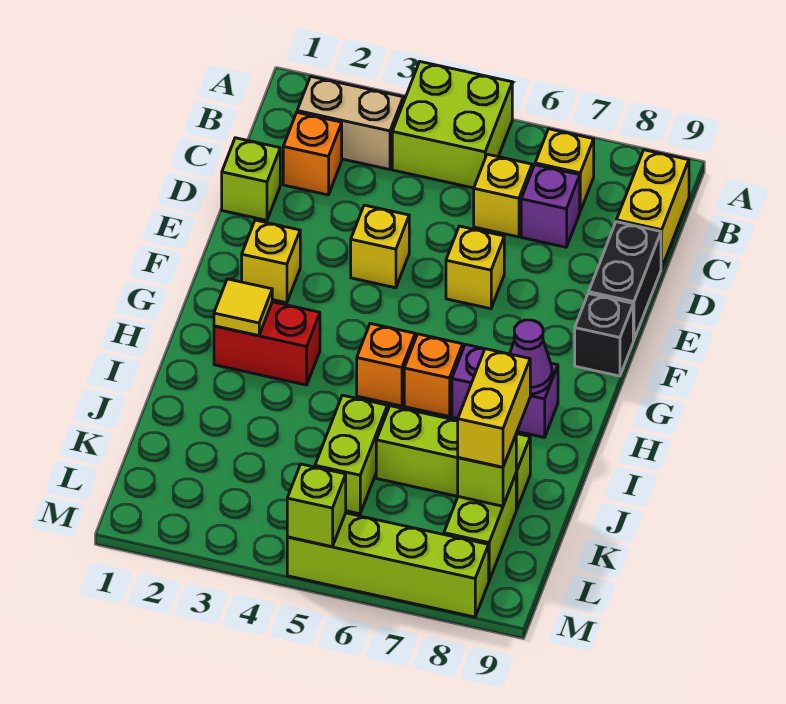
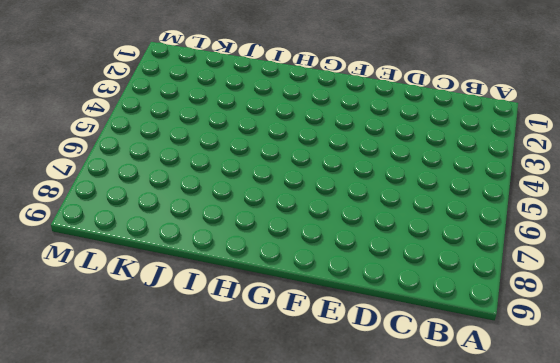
none -> lime brick A4:B5 level 1
none -> tan brick B2:B3 level 1
none -> yellow brick B7 level 1

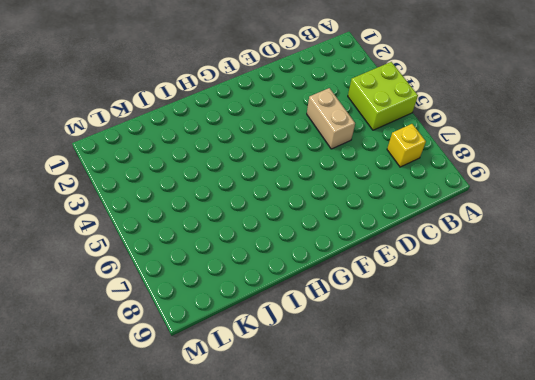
tan brick D4:D5 level 1 -> tan brick B2:B3 level 1
none -> yellow brick B9:C9 level 1
none -> orange brick C2 level 1
none -> yellow brick C6 level 1

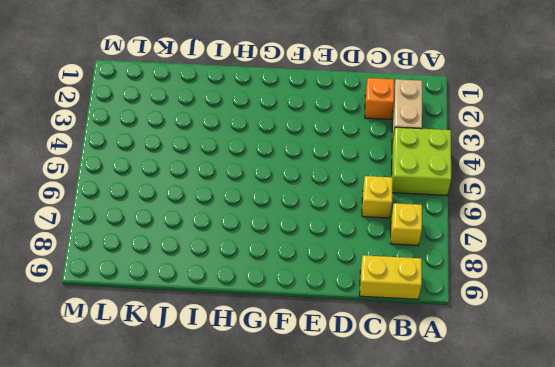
none -> purple brick C7 level 1
none -> lime brick D1 level 1
none -> black brick D9:E9 level 1

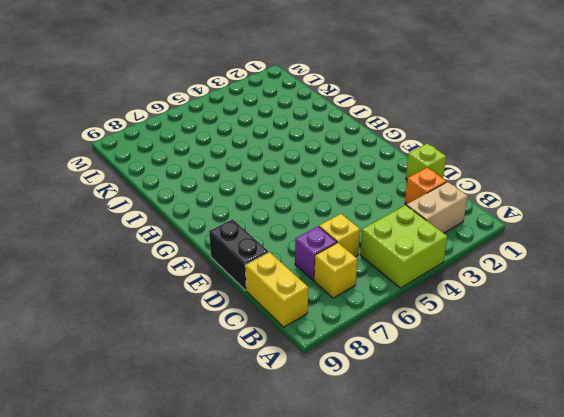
none -> yellow brick E4 level 1
none -> yellow brick E6 level 1
none -> yellow brick F2 level 1

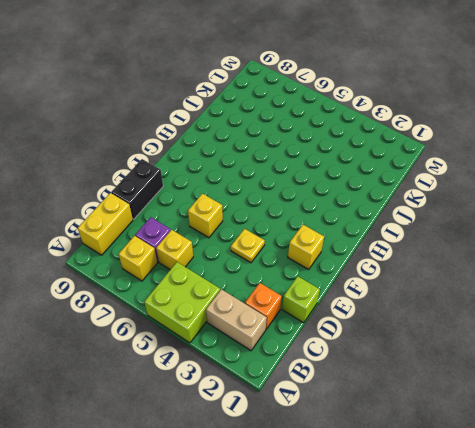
yellow plate E4 level 1 -> yellow brick E4 level 1
none -> black brick F9 level 1
none -> red brick H2:H3 level 1
none -> orange brick H5 level 1

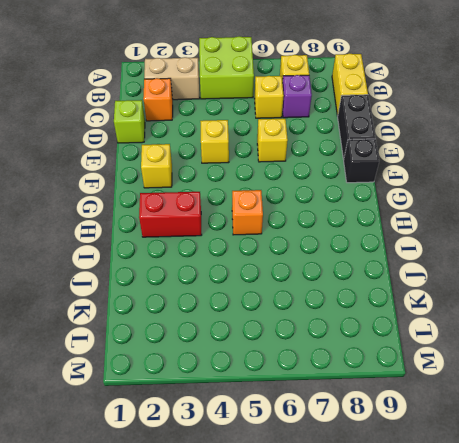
none -> orange brick H6 level 1
none -> purple brick H7:H8 level 1
none -> lime brick J5:K5 level 1

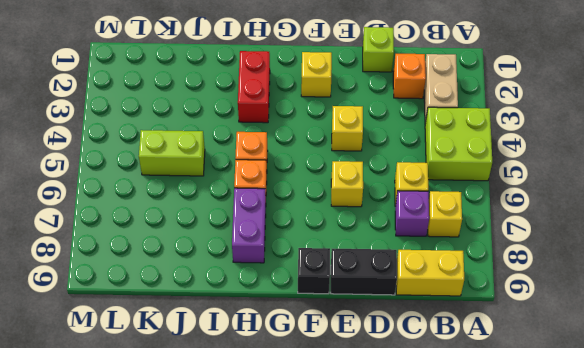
none -> lime brick J6:J8 level 1
none -> lime brick K8:L8 level 1
none -> lime brick M5:M8 level 1

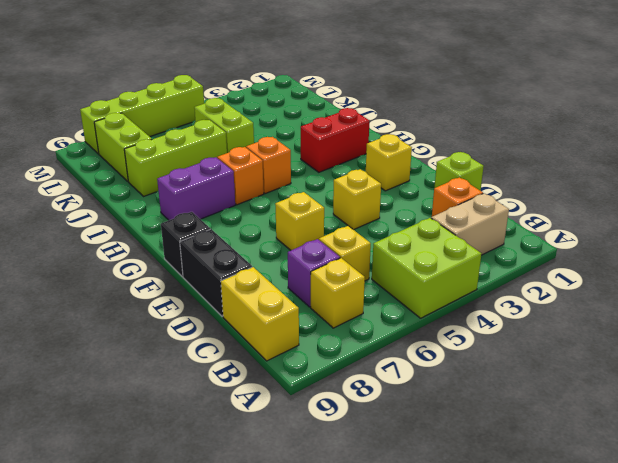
none -> yellow tile H2 level 2
none -> purple cone H8 level 2
none -> lime brick K8 level 2

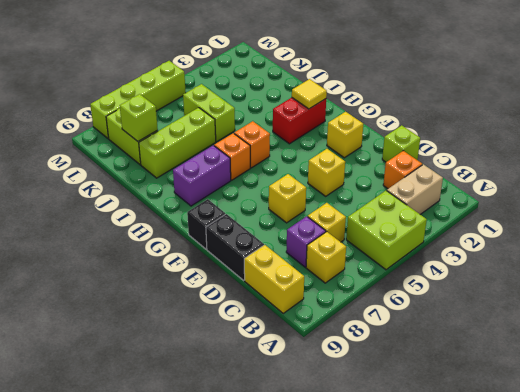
none -> purple cone H8 level 2
none -> lime brick M5 level 2
none -> yellow brick J8:K8 level 3

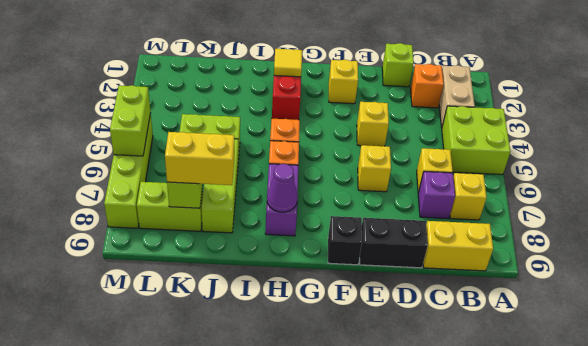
lime brick M5:M6 level 2 -> lime brick M5 level 2

